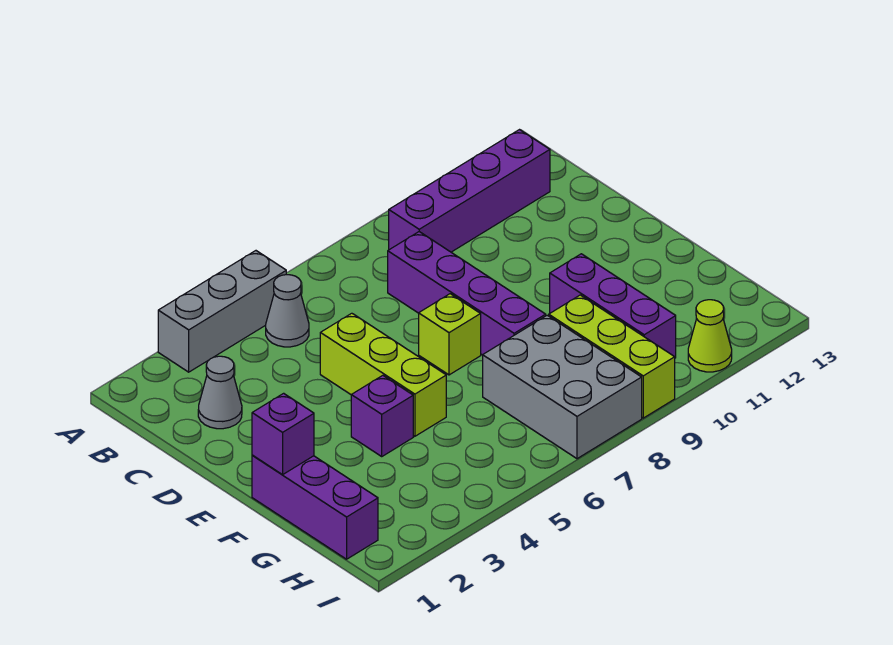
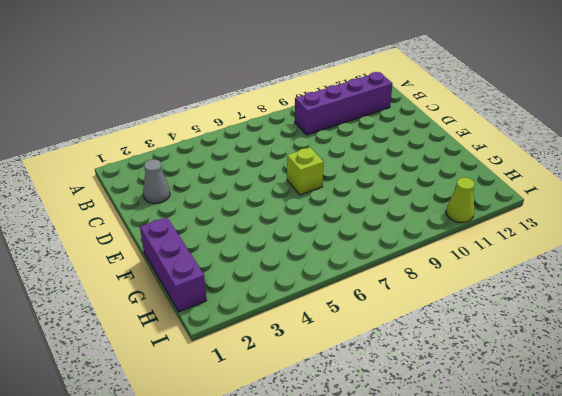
none -> grey brick A3:A5 level 1
none -> grey cone B5 level 1
none -> purple brick C8:F8 level 1

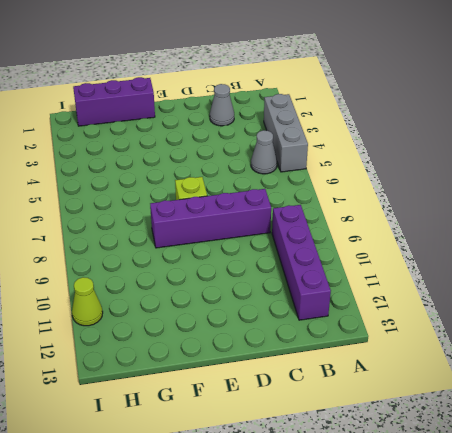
none -> lime brick D5:F5 level 1
none -> purple brick F4 level 1
none -> purple brick F10:H10 level 1

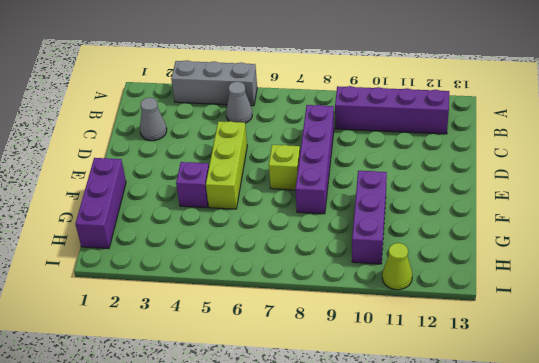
none -> grey brick G7:I8 level 1
none -> lime brick G9:I9 level 1
none -> purple brick F1 level 2

